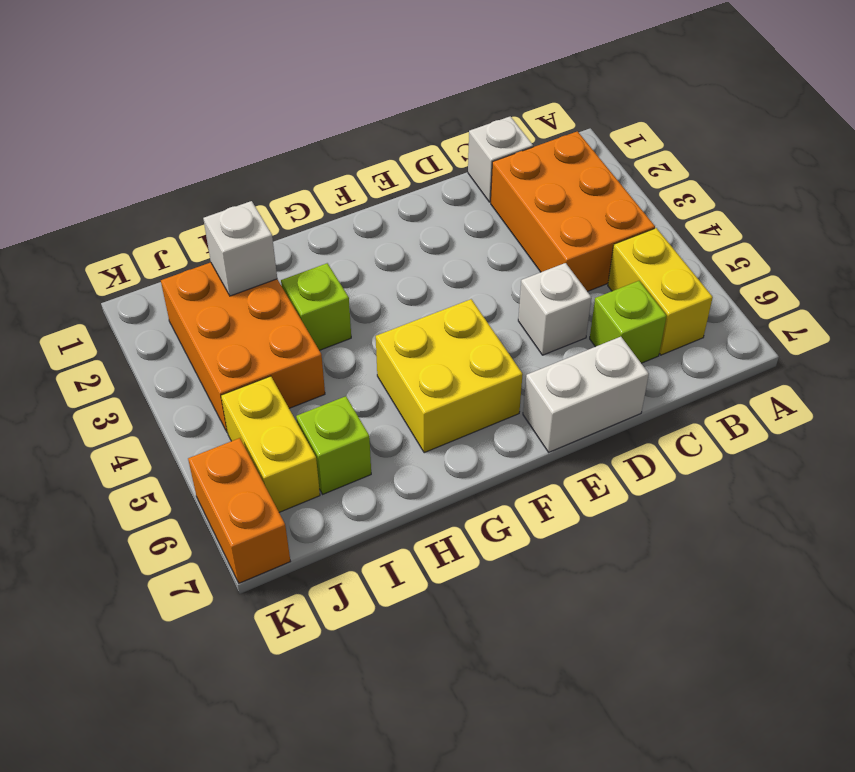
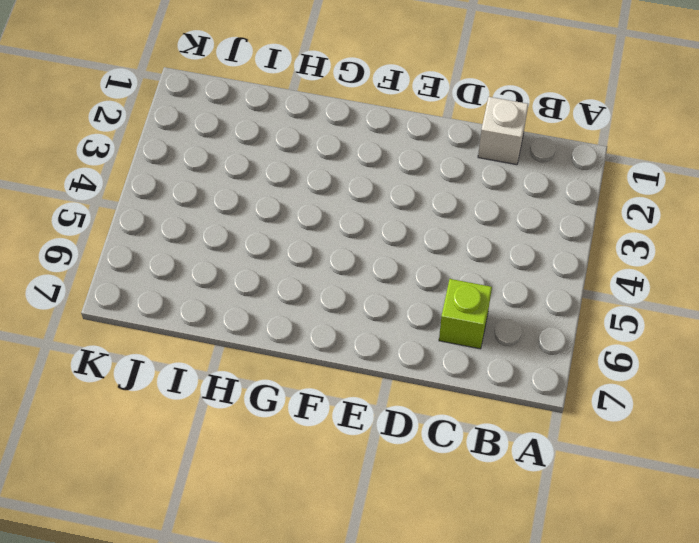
none -> orange brick B2:C4 level 1
none -> yellow brick B5:B6 level 1
none -> white brick D5 level 1

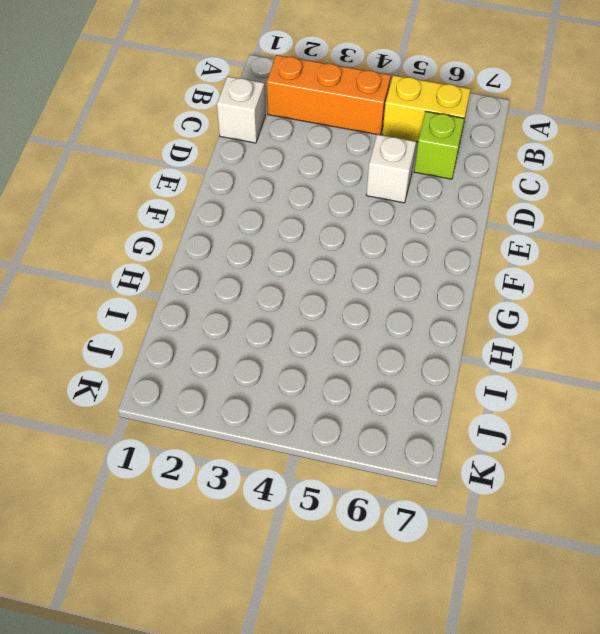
orange brick B2:B4 level 1 -> orange brick B2:C4 level 1
none -> white brick D7:E7 level 1
none -> yellow brick F5:G6 level 1
none -> lime brick H3 level 1

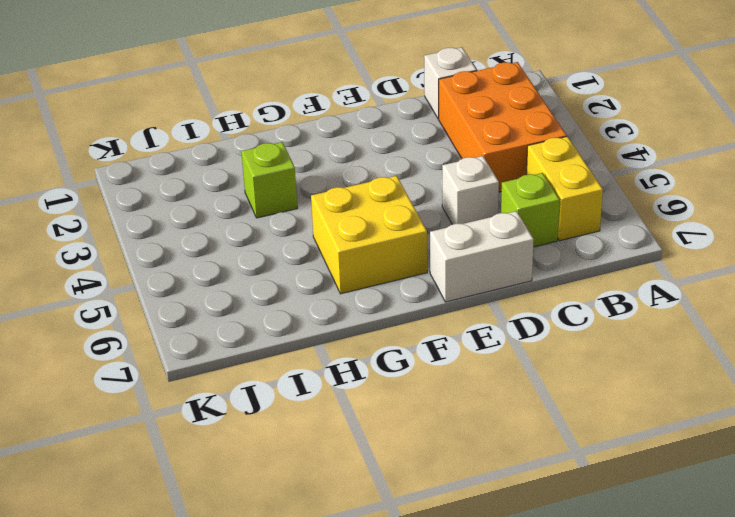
none -> orange brick I2:J4 level 1
none -> lime brick I6 level 1
none -> yellow brick J5:J6 level 1

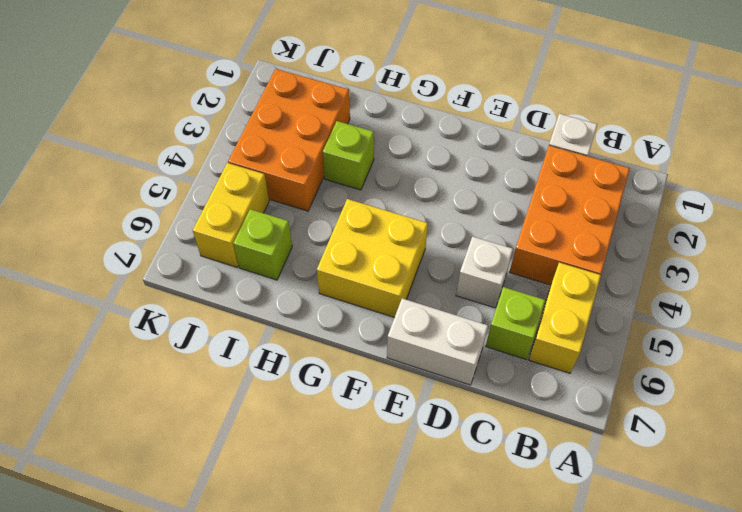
none -> orange brick K6:K7 level 1
none -> white brick I2 level 2

